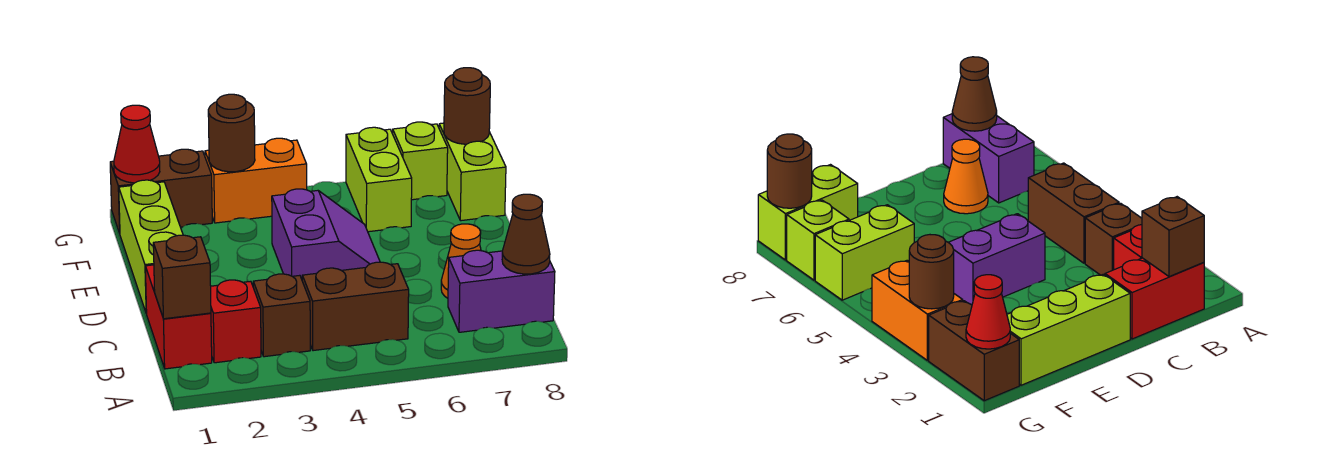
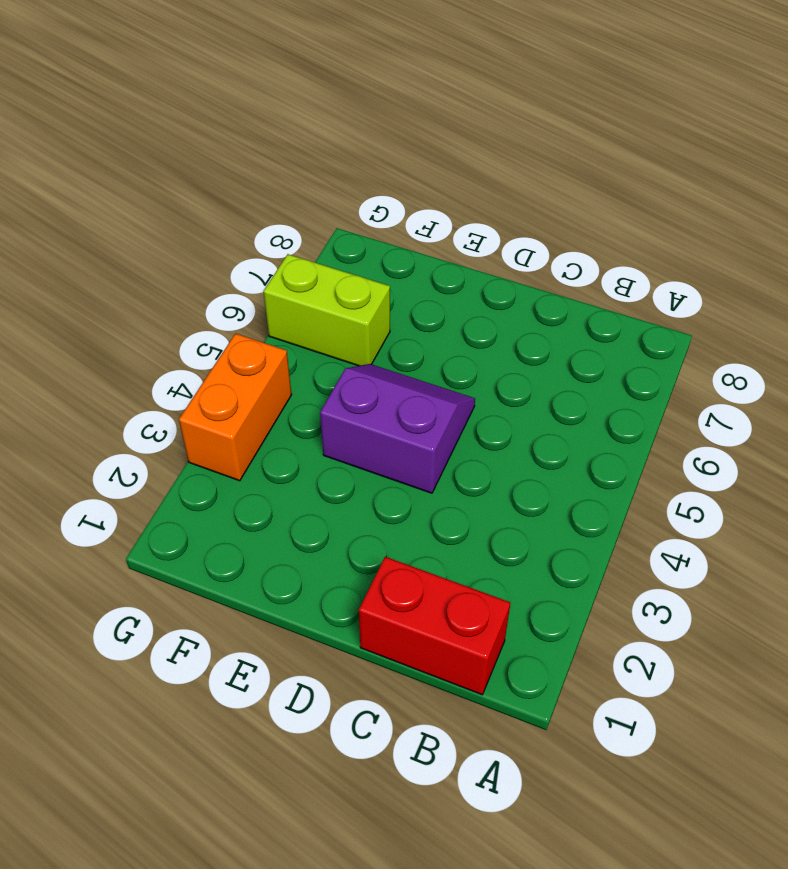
none -> red brick B2 level 1
none -> brown brick B3 level 1
none -> brown brick B4:B5 level 1

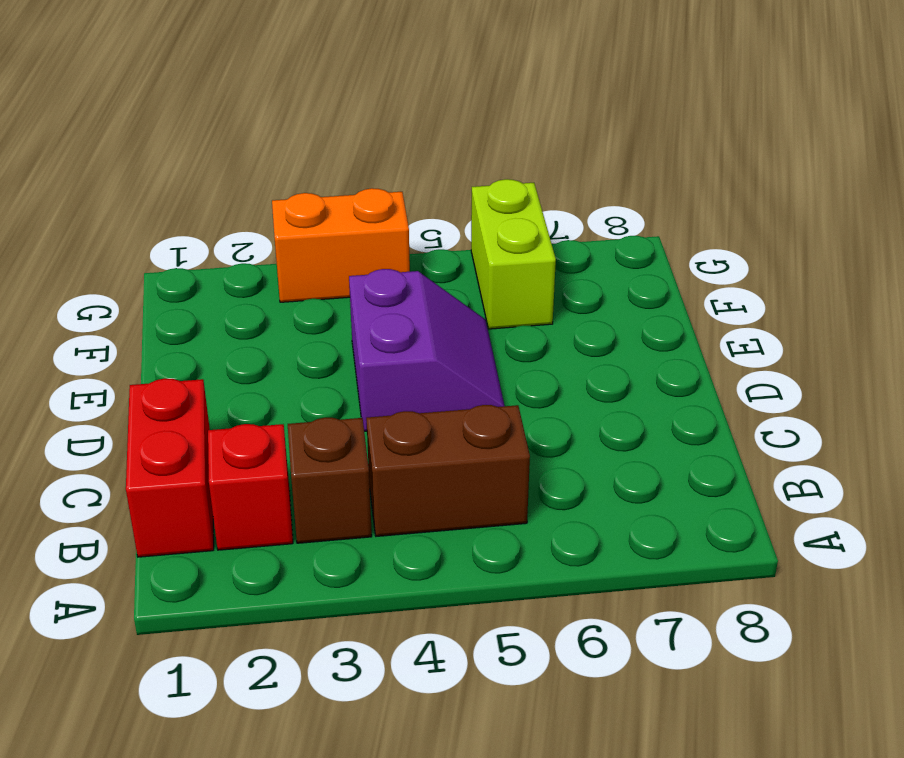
none -> purple brick B7:B8 level 1
none -> orange cone C7 level 1
none -> lime brick D1:F1 level 1

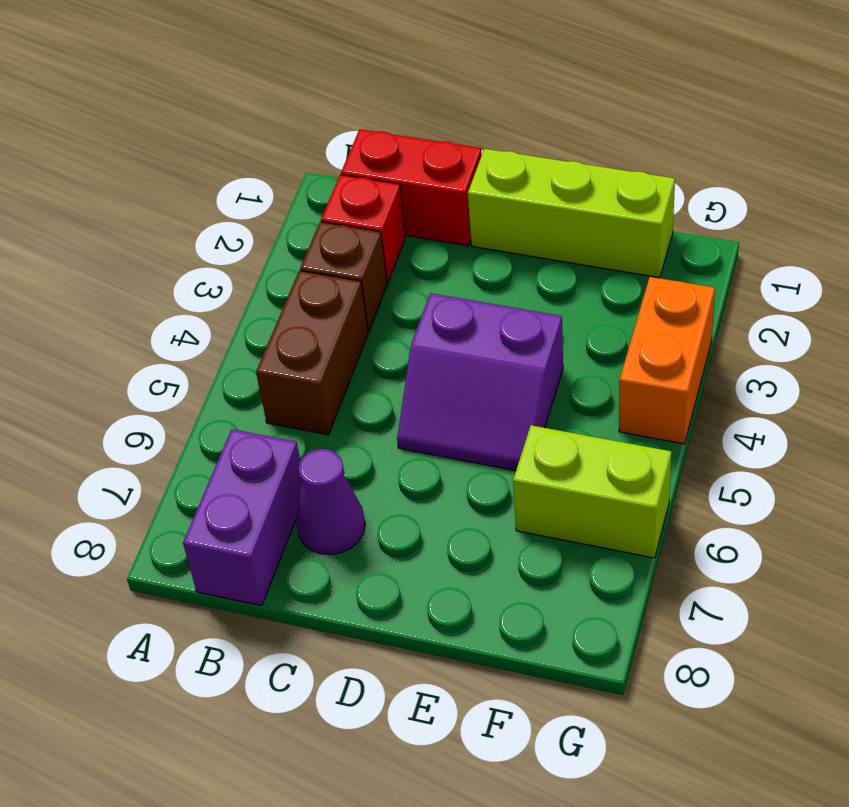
purple cone C7 level 1 -> orange cone C7 level 1
none -> lime brick F8:G8 level 1
none -> brown brick G1:G2 level 1
none -> lime brick G7 level 1

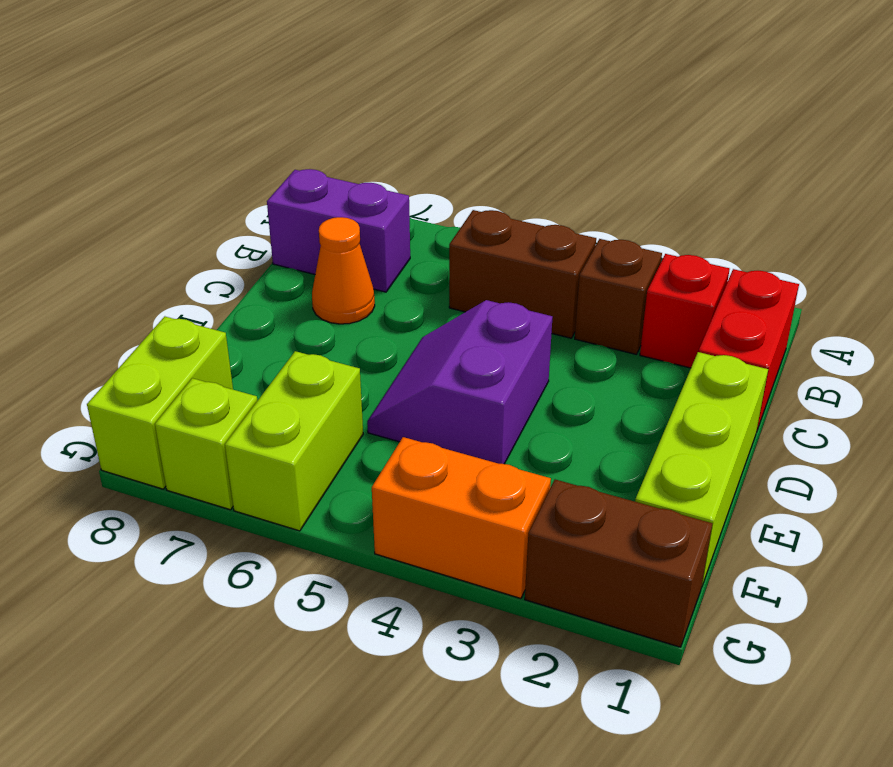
none -> brown brick B1 level 2
none -> brown cone B8 level 2
none -> red cone G1 level 2

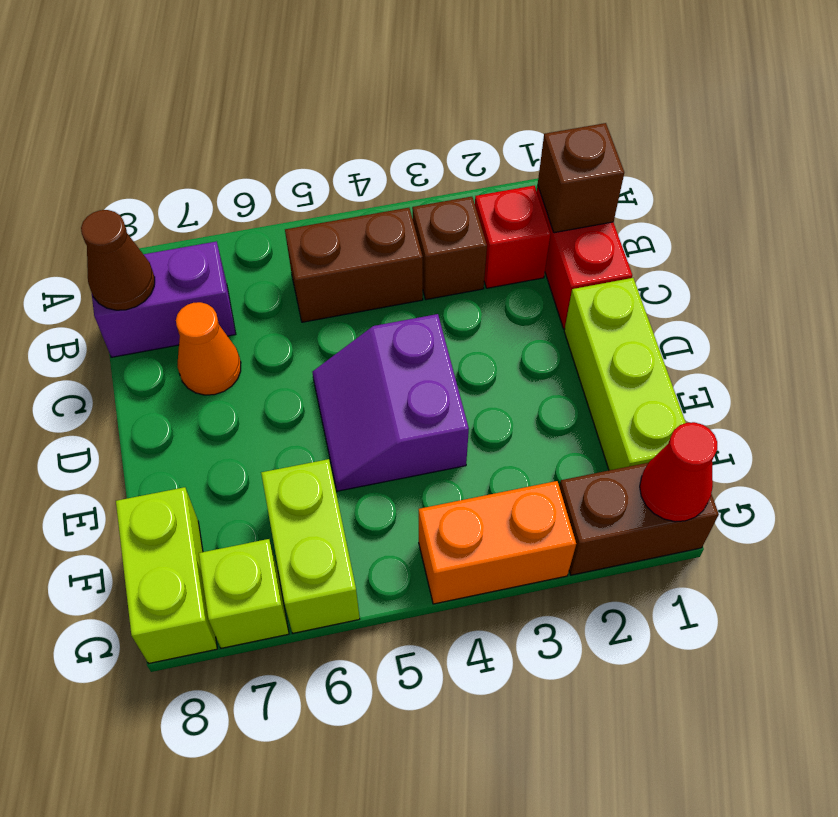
none -> brown round brick G3 level 2
none -> brown round brick G8 level 2

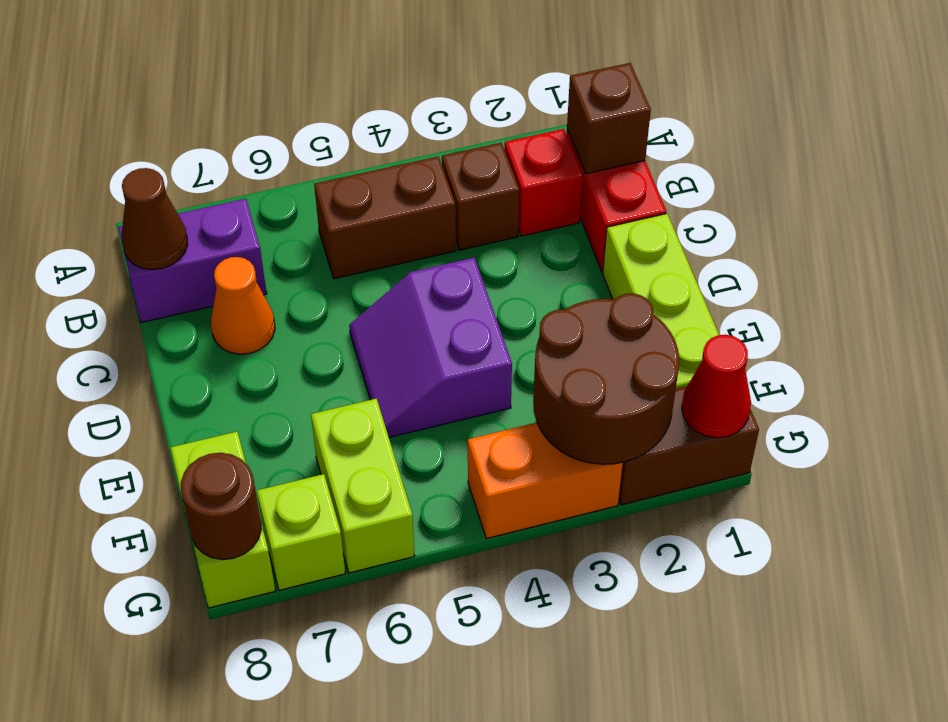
brown round brick F2:G3 level 2 -> brown round brick G3 level 2

